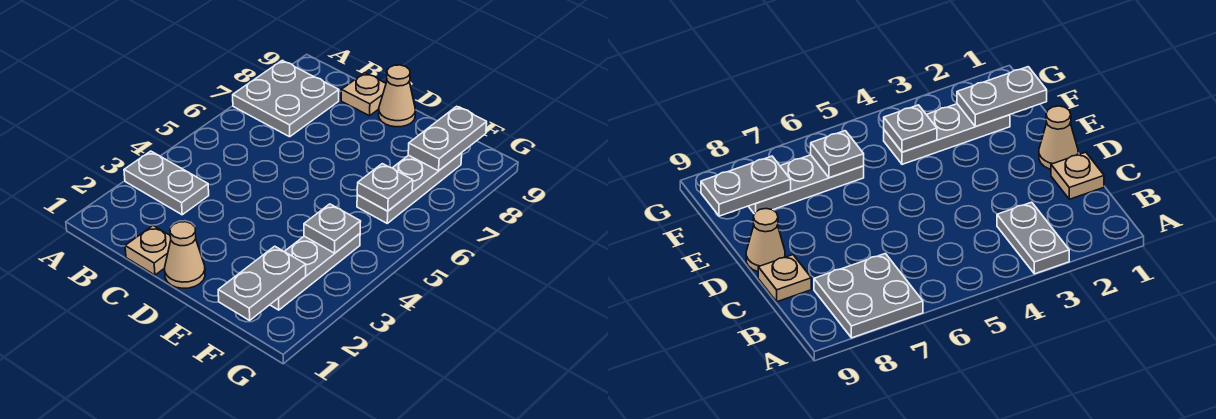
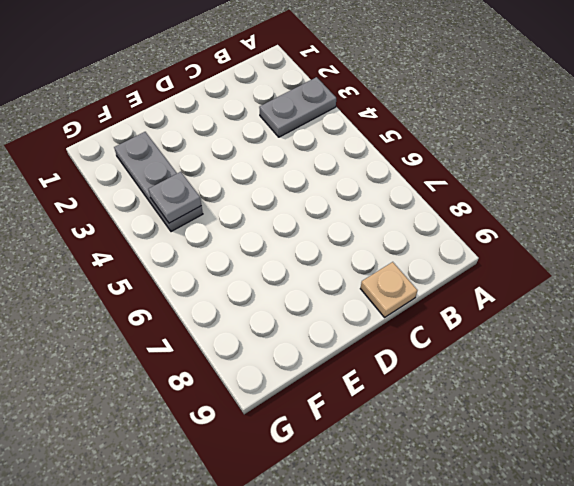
none -> grey plate A7:B8 level 1
none -> tan plate C1 level 1
none -> tan cone D1 level 1

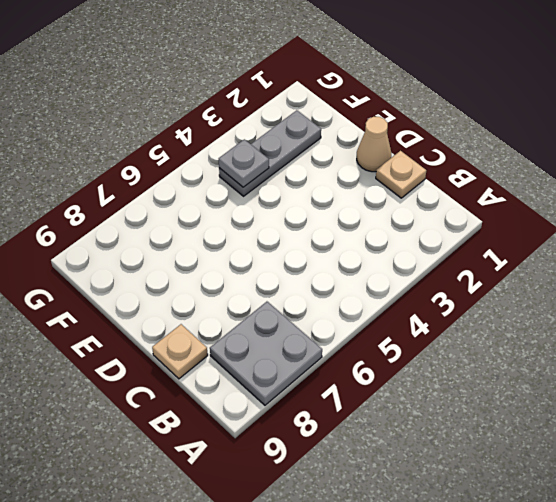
none -> grey plate A3:B3 level 1
none -> tan cone D9 level 1
none -> grey plate F6:F8 level 1

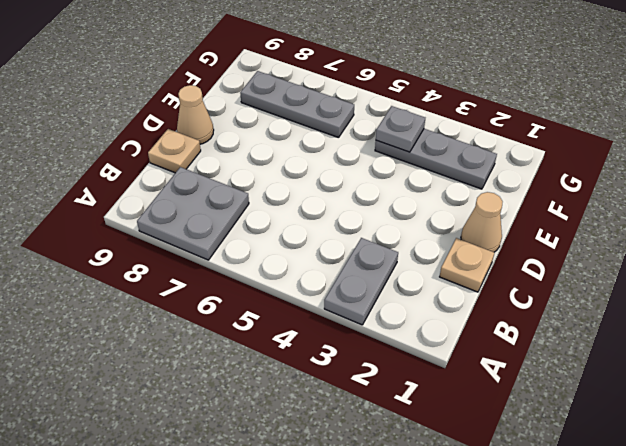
none -> grey plate F1:F2 level 2
none -> grey plate F6 level 2
none -> grey plate F8:F9 level 2

